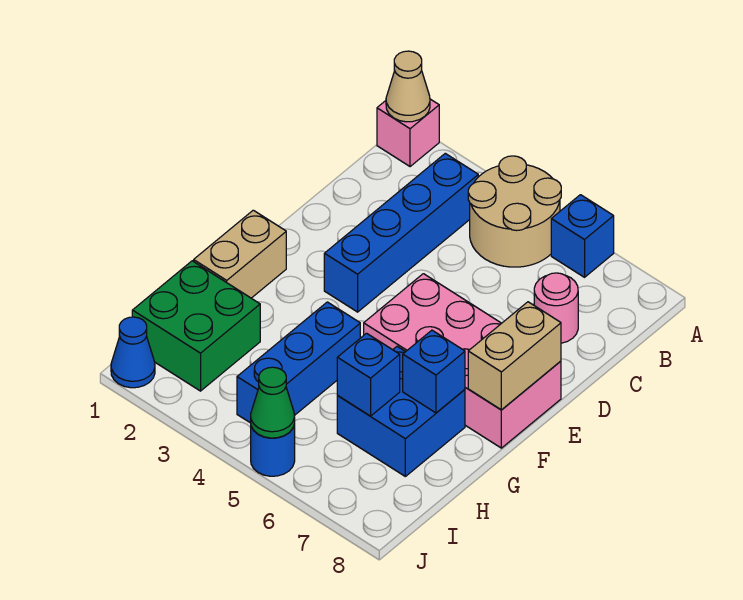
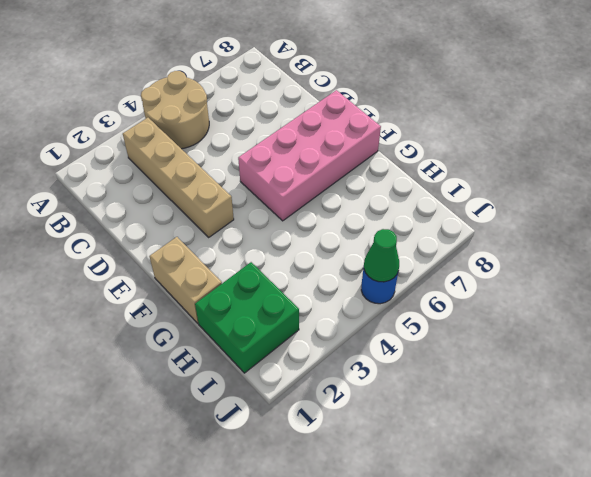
tan brick B3:E3 level 1 -> blue brick B3:E3 level 1
none -> pink brick A1 level 1
none -> blue brick A6 level 1
none -> pink round brick C7 level 1

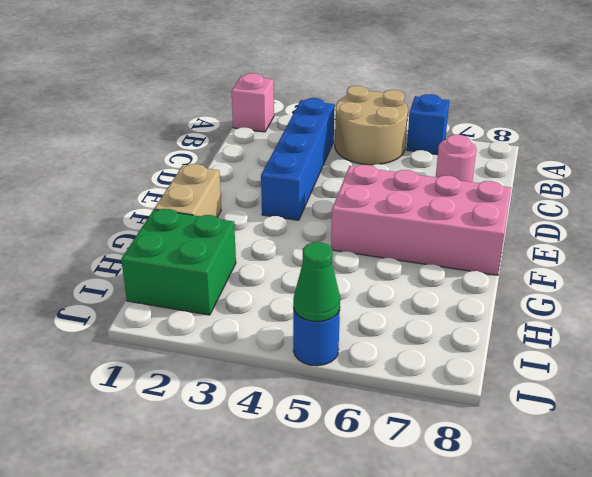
none -> blue brick G4:I4 level 1
none -> blue brick G6:H7 level 1
none -> blue cone J1 level 1

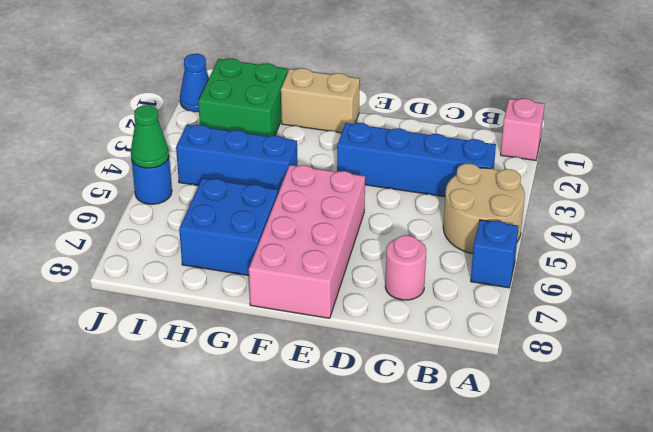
none -> tan cone A1 level 2
none -> tan brick E8:F8 level 2
none -> blue brick G7 level 2

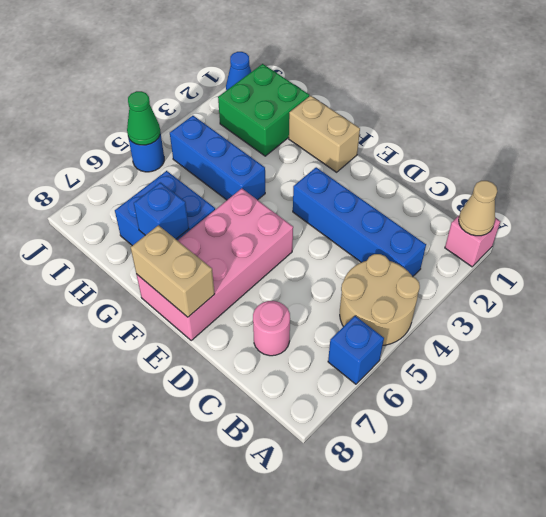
none -> blue brick H6 level 2

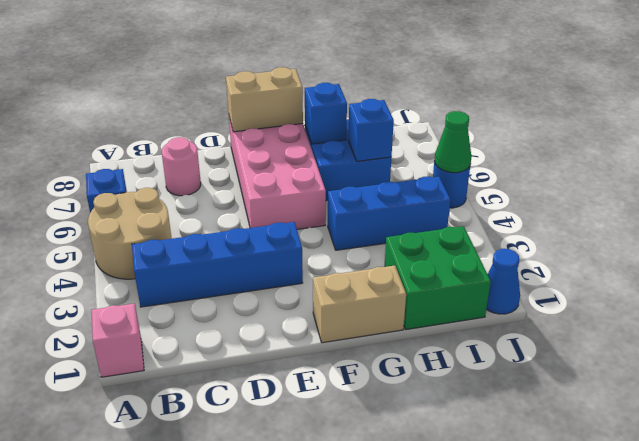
none -> tan cone A1 level 2

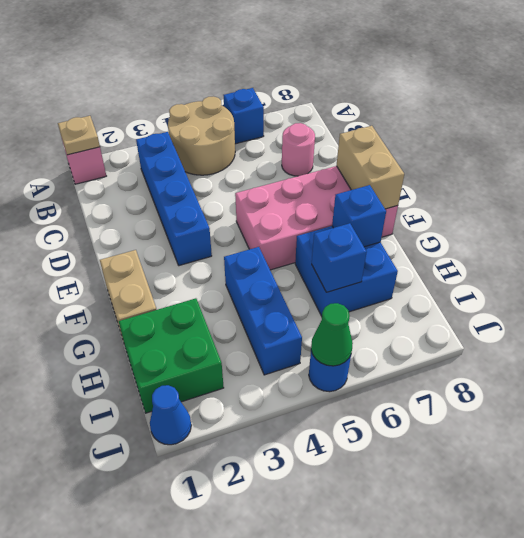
tan plate A1 level 2 -> tan cone A1 level 2

